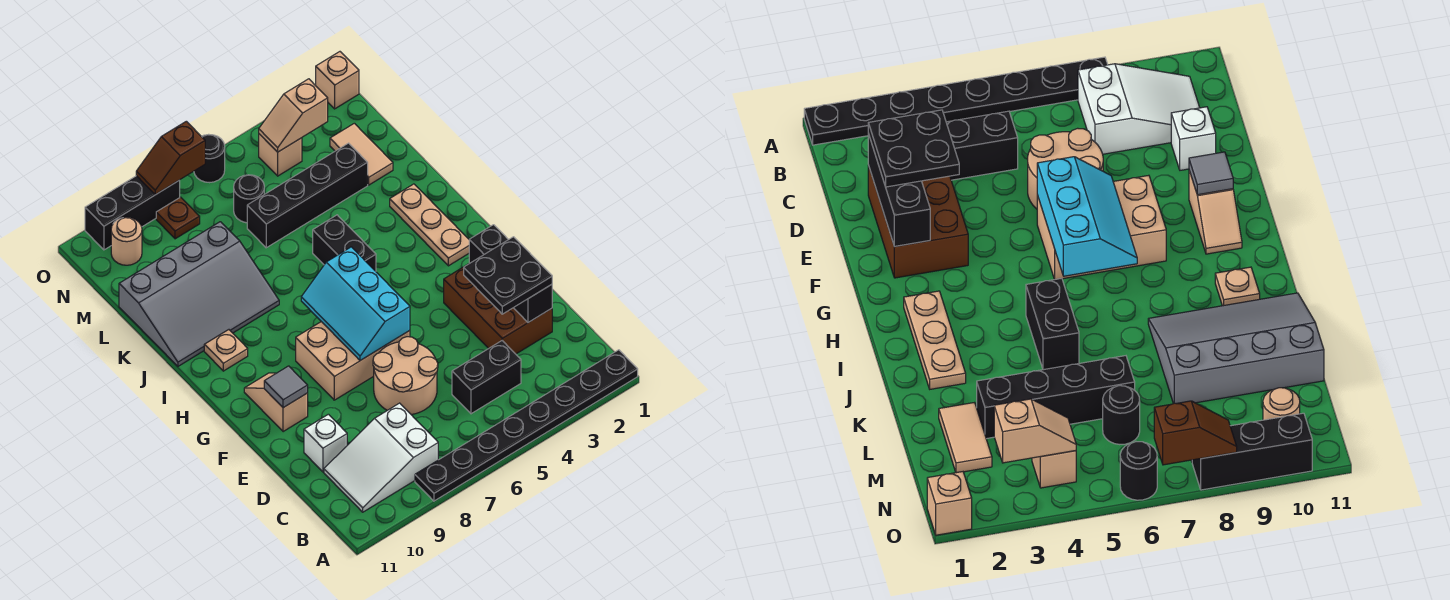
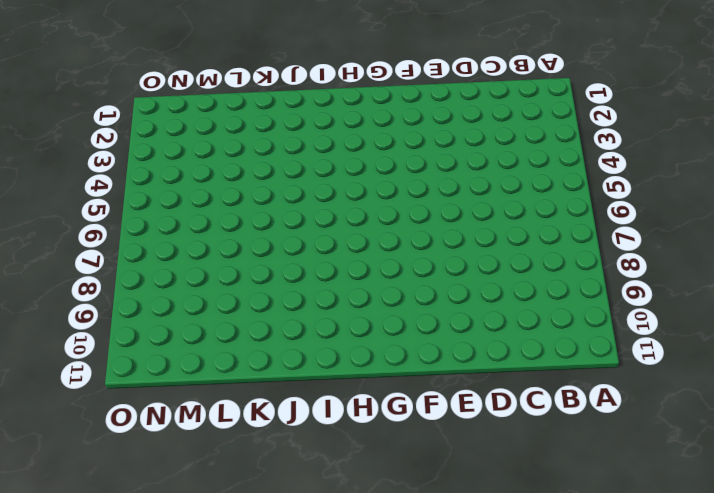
none -> black plate A1:A8 level 1
none -> white slope B8:C10 level 1 top 8
none -> black brick C4:C5 level 1

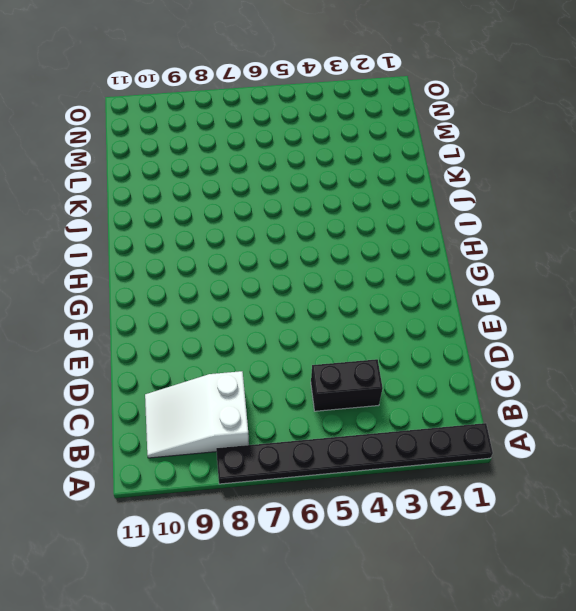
none -> brown brick D2:F3 level 1
none -> tan round brick D6:E7 level 1
none -> white brick D10 level 1

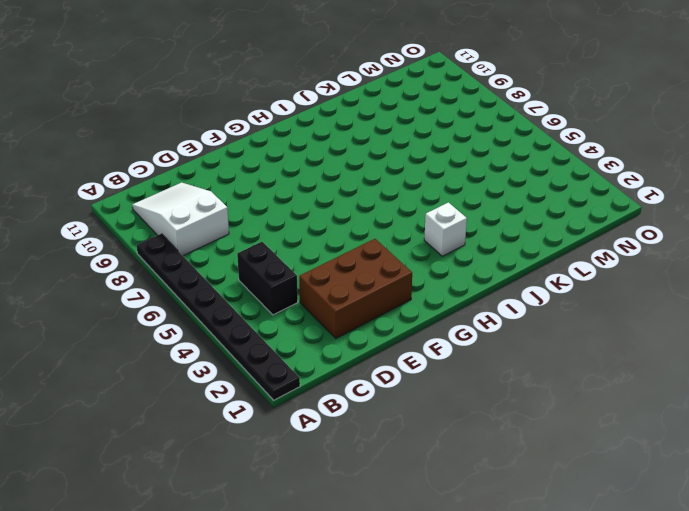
white brick I3 level 1 -> white brick D10 level 1
none -> tan round brick D6:E7 level 1
none -> tan brick F6:G8 level 1
none -> tan slope F10:G10 level 1 top F

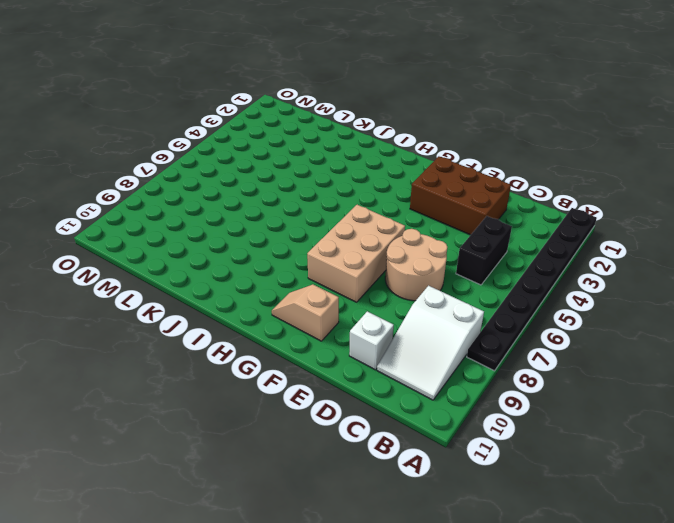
none -> tan plate H2:J2 level 1
none -> black brick I5:J5 level 1
none -> tan plate I10 level 1

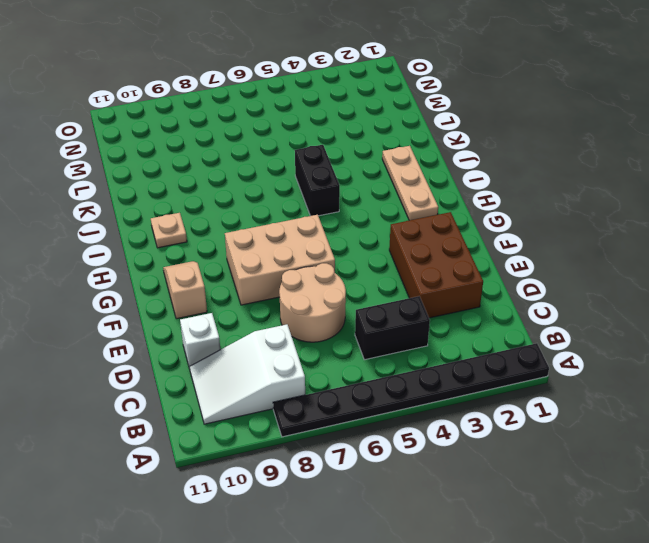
none -> grey slope J8:L11 level 1 top L
none -> tan tile L2:M2 level 1
none -> black brick L3:L6 level 1

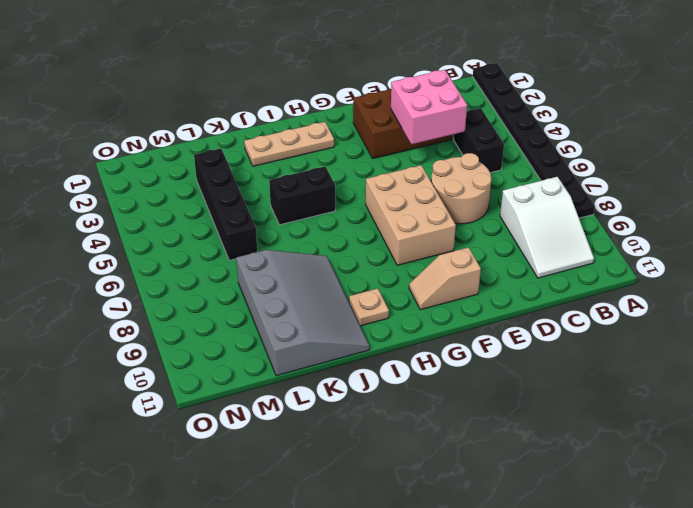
pink brick D3:E4 level 2 -> none
none -> white brick D10 level 1
none -> tan tile L2:M2 level 1
none -> black round brick M6 level 1

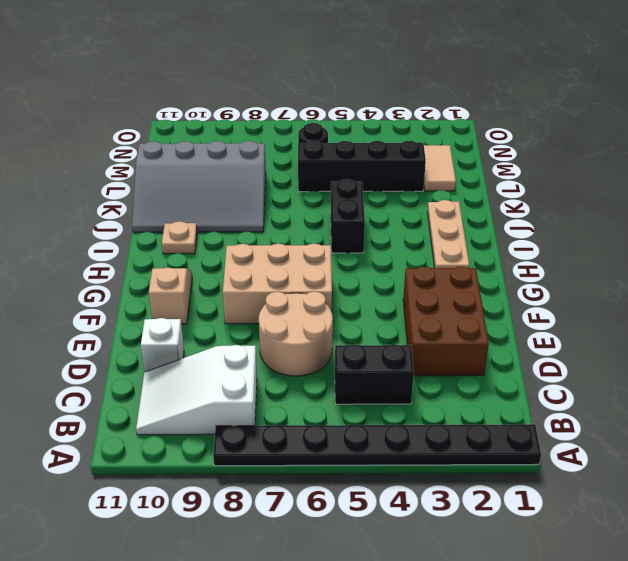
none -> tan brick N4 level 1
none -> brown plate N8 level 1
none -> tan round brick N10 level 1

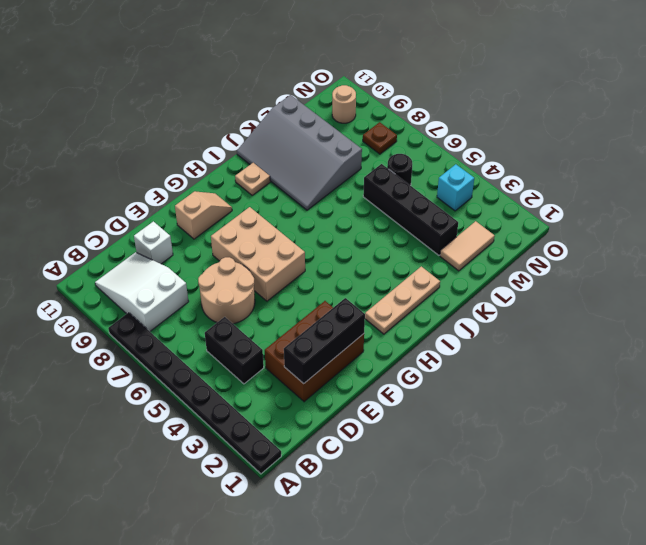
cyan brick N4 level 1 -> tan brick N4 level 1
none -> black brick I5:J5 level 1
none -> tan brick O1 level 1
none -> black round brick O6 level 1

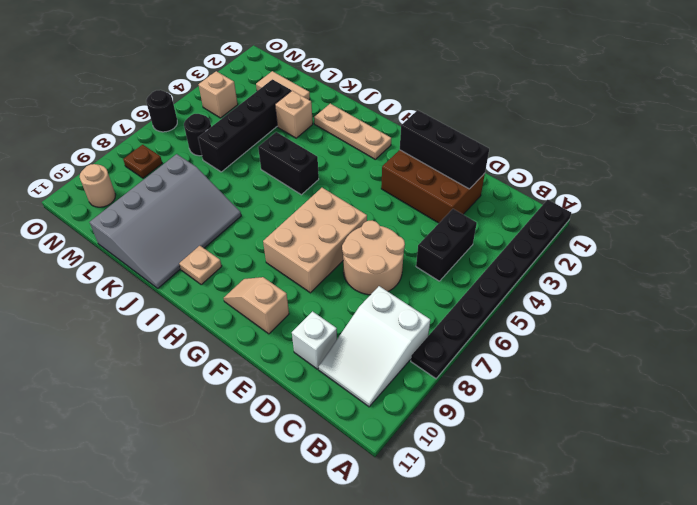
tan brick K3 level 1 -> tan brick O1 level 1
none -> black brick O8:O10 level 1
none -> cyan slope F6:H7 level 2 top 6
none -> grey tile F10 level 2

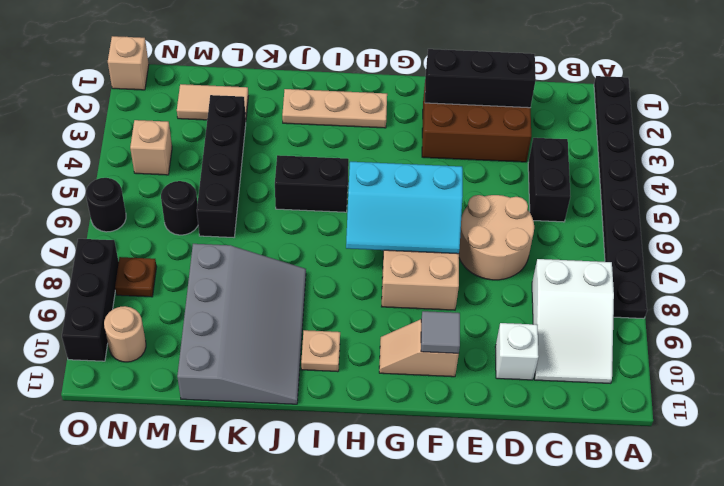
none -> tan slope N3:N4 level 2 top 3
none -> brown slope O7:O8 level 2 top 7
none -> black plate D2:E3 level 3

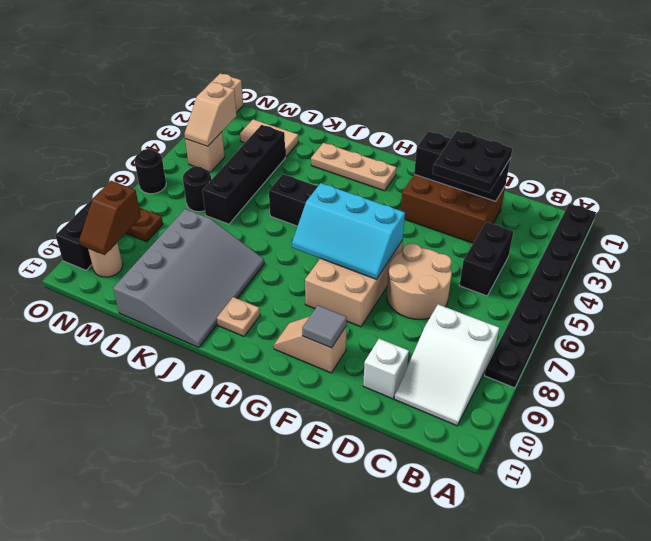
brown slope N9:N10 level 2 top 9 -> brown slope O7:O8 level 2 top 7

